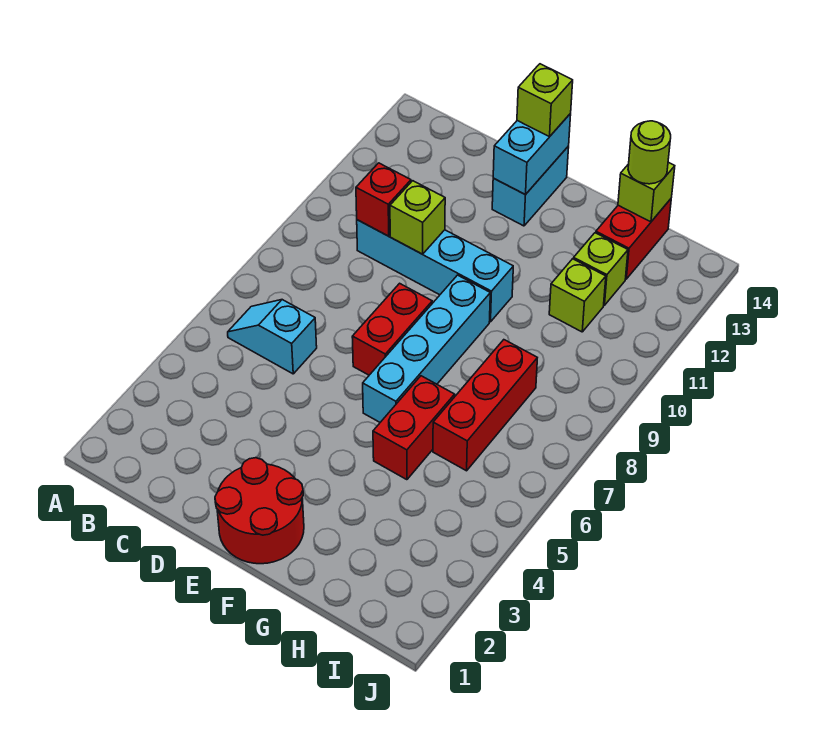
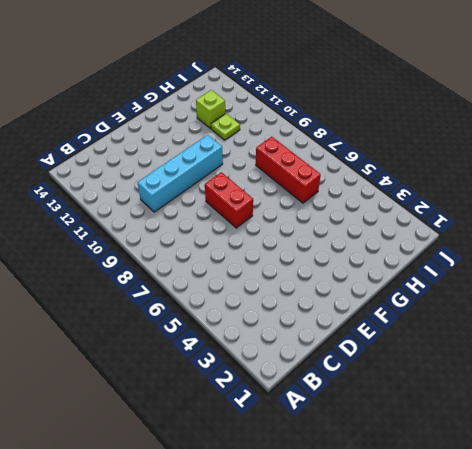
lime plate H11 level 1 -> lime brick H11 level 1
none -> cyan slope B6:C6 level 1 top C
none -> red round brick E1:F2 level 1
none -> cyan brick E13:E14 level 1

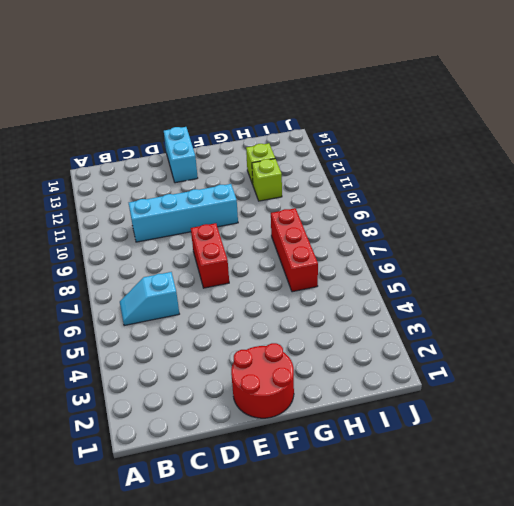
none -> cyan brick F6:F9 level 1
none -> red brick G5:G6 level 1
none -> red brick H13:H14 level 1

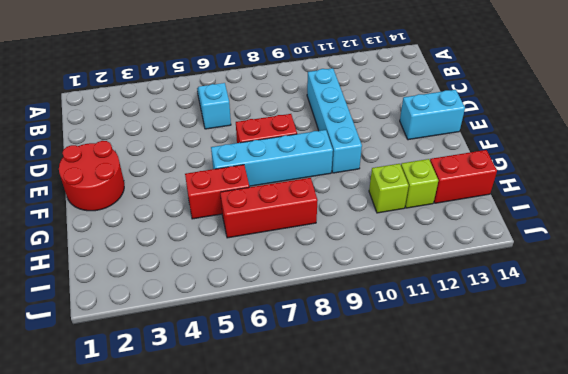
none -> red brick C10 level 2
none -> lime brick D10 level 2
none -> cyan brick E13:E14 level 2

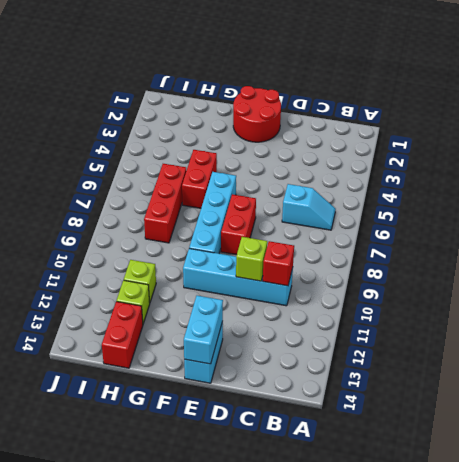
none -> lime brick H14 level 2
none -> lime brick E14 level 3
none -> lime round brick H14 level 3

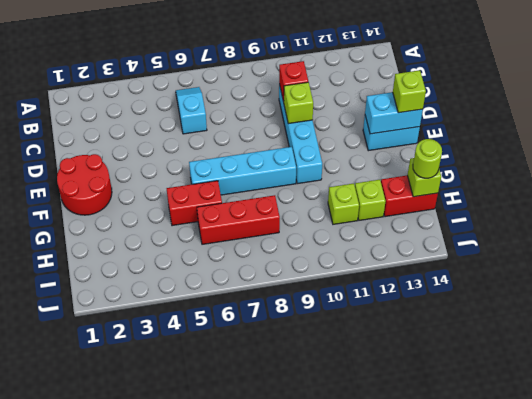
none -> red brick E7:E8 level 1

